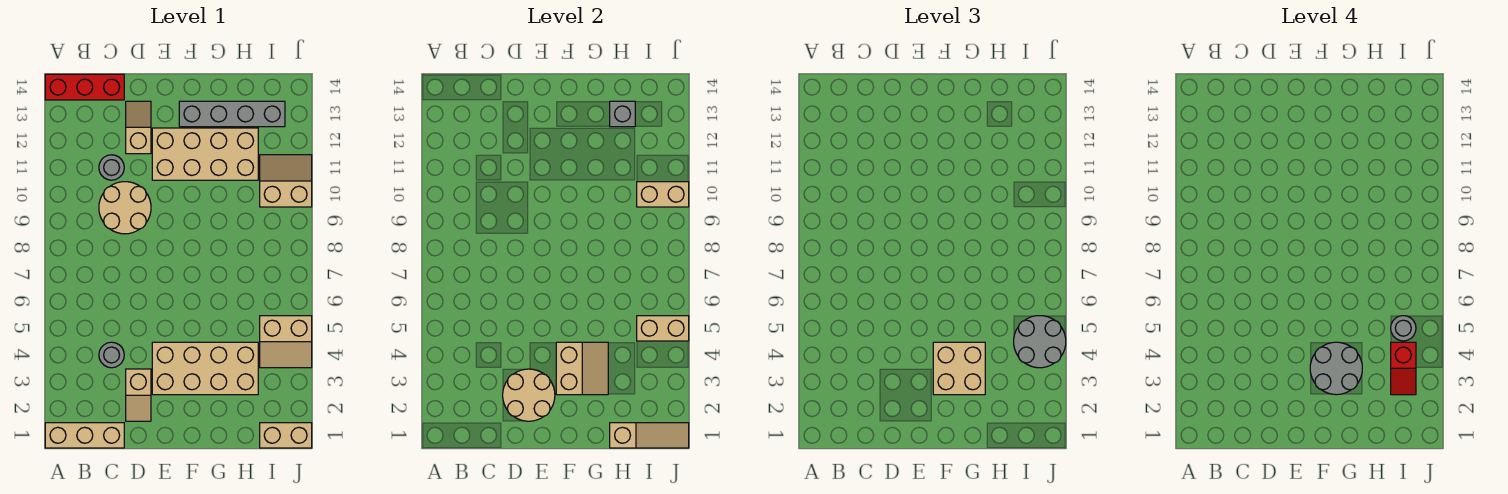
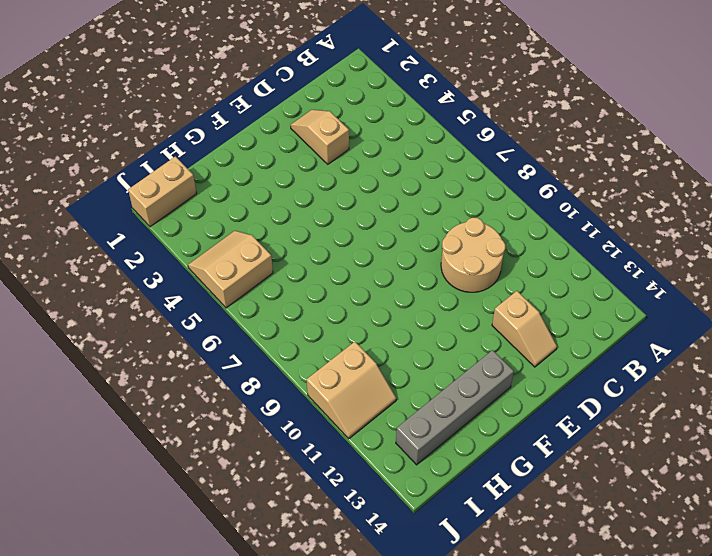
none -> tan brick A1:C1 level 1
none -> red brick A14:C14 level 1
none -> grey round brick C4 level 1

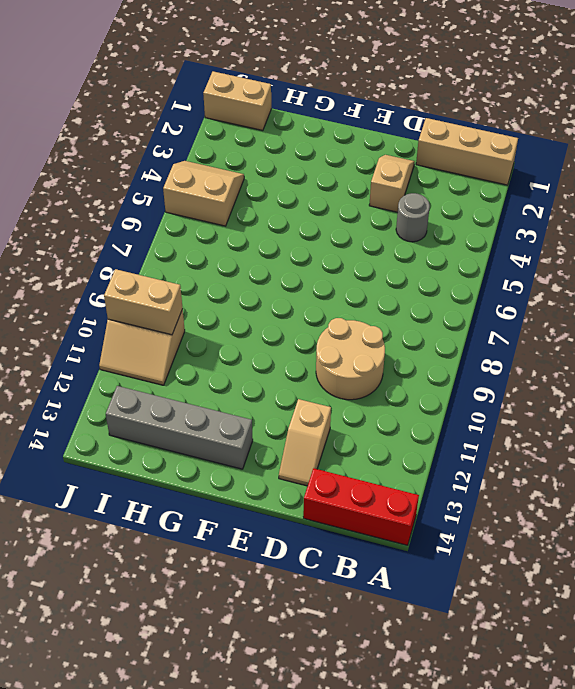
none -> grey round brick C11 level 1
none -> tan brick E3:H4 level 1
none -> tan brick E11:H12 level 1

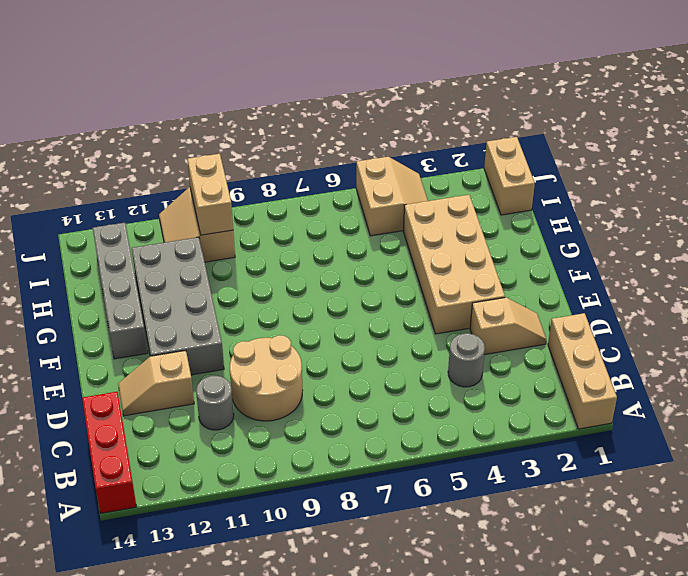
grey brick E11:H12 level 1 -> tan brick E11:H12 level 1
none -> tan round brick D2:E3 level 2
none -> tan slope F3:G4 level 2 top F
none -> tan slope H1:J1 level 2 top H

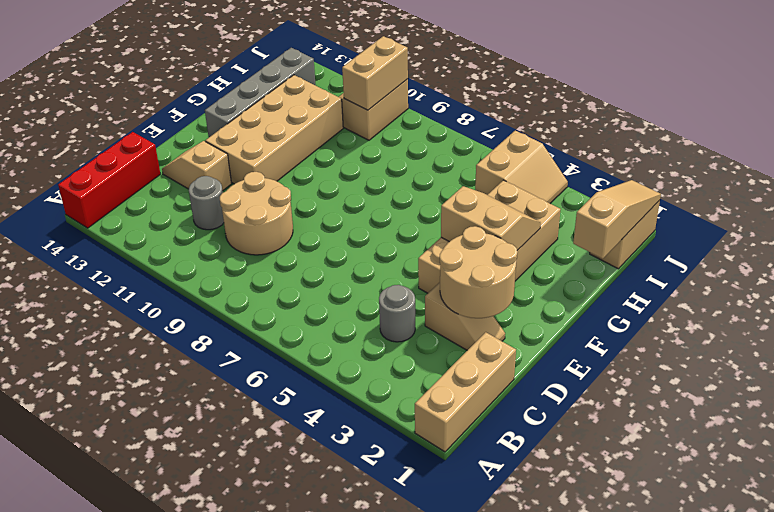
none -> grey brick H13 level 2
none -> tan brick I5:J5 level 2
none -> tan brick F3:G4 level 3

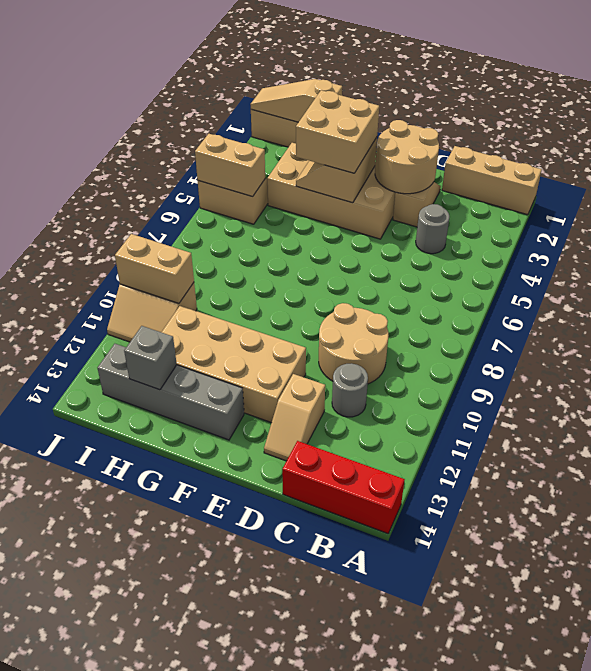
none -> grey round brick I4:J5 level 3
none -> grey round brick F3:G4 level 4
none -> red slope I3:I4 level 4 top 4

